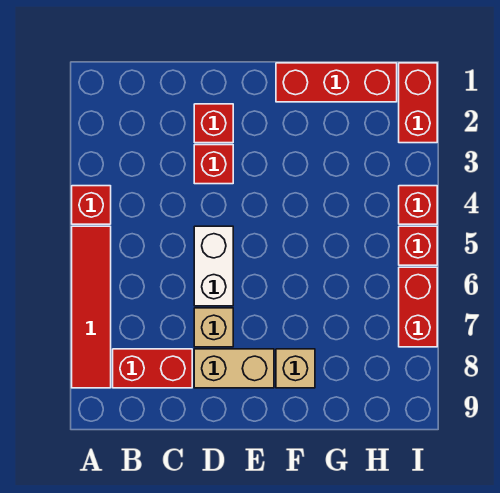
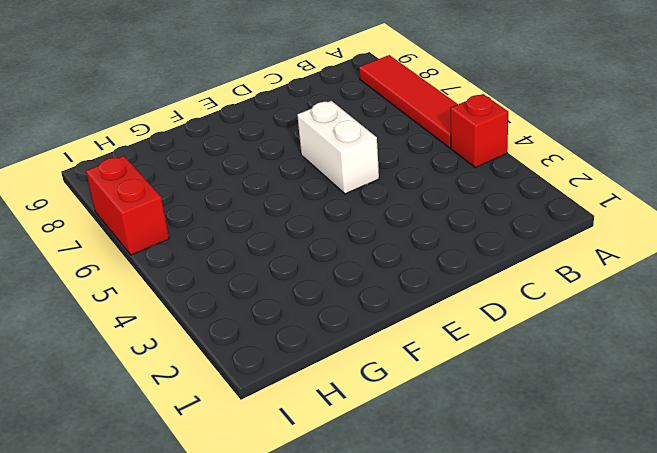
none -> red brick B8:C8 level 1
none -> red brick D2 level 1
none -> red brick D3 level 1

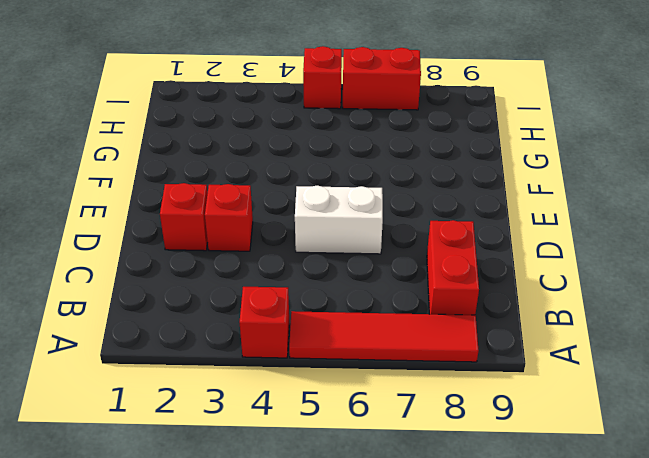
none -> tan brick D7 level 1
none -> tan brick D8:E8 level 1
none -> red brick F1:H1 level 1

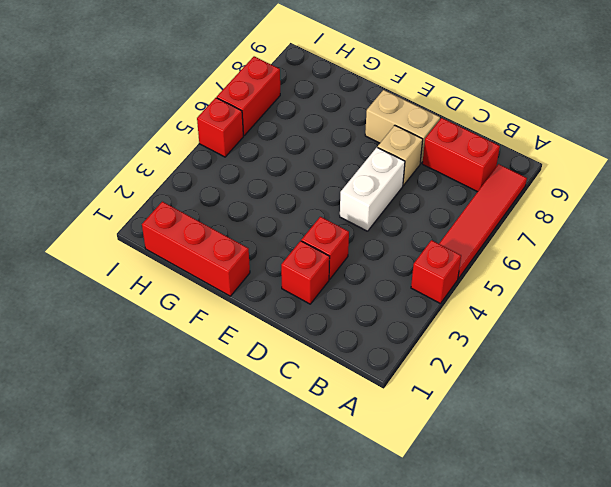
none -> tan brick F8 level 1
none -> red brick I1:I2 level 1
none -> red brick I4 level 1

